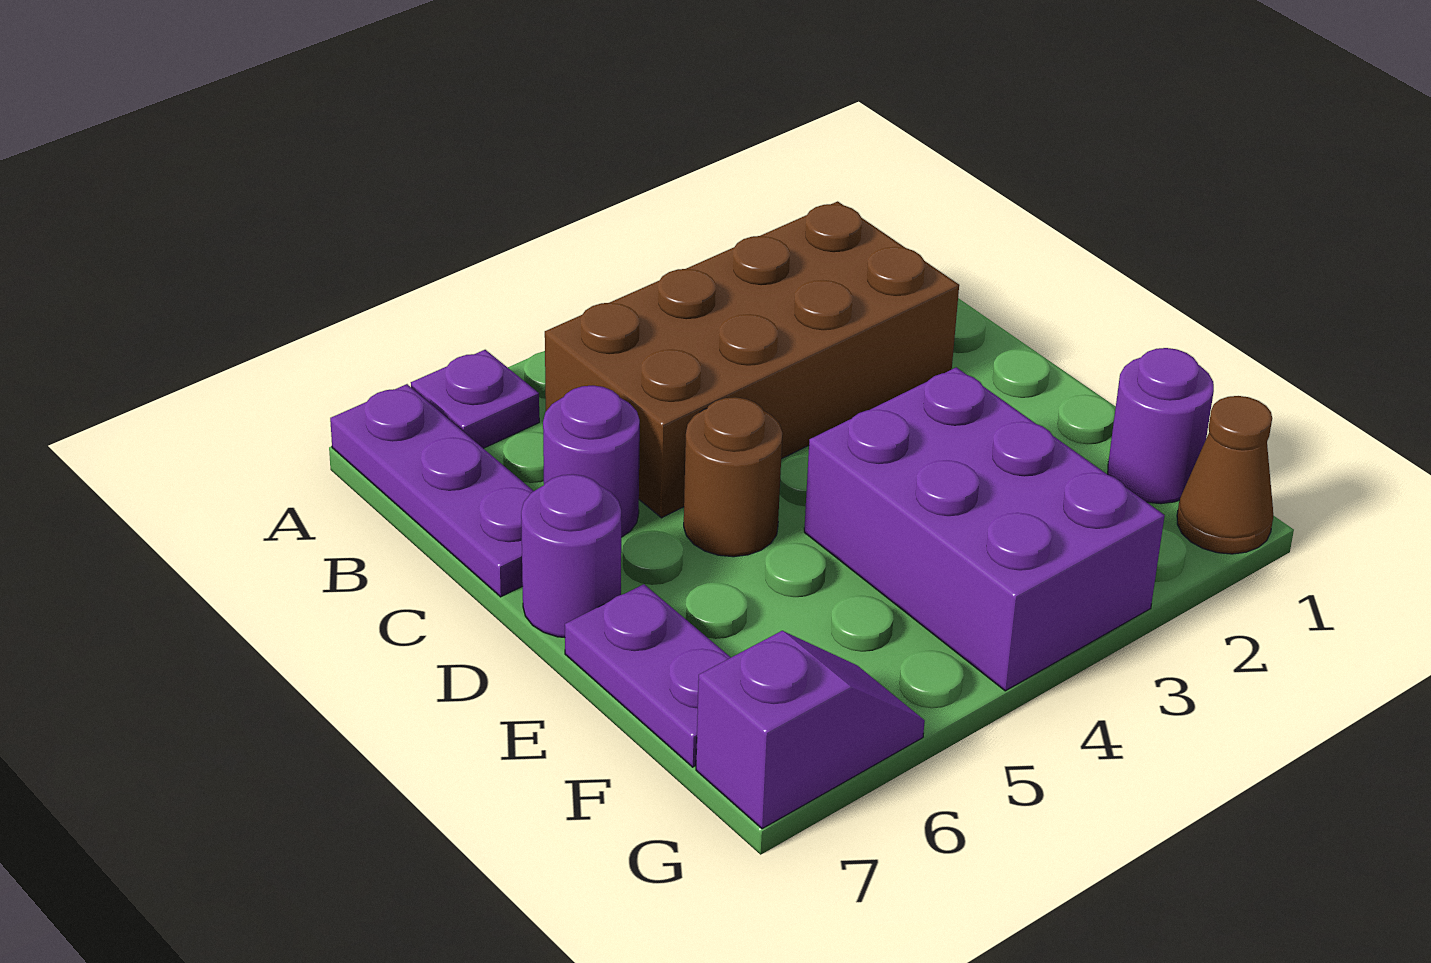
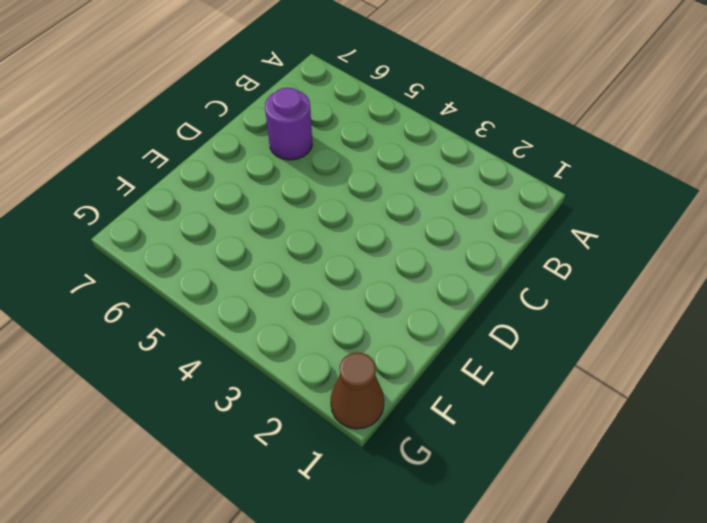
none -> purple plate A6 level 1
none -> purple plate A7:C7 level 1

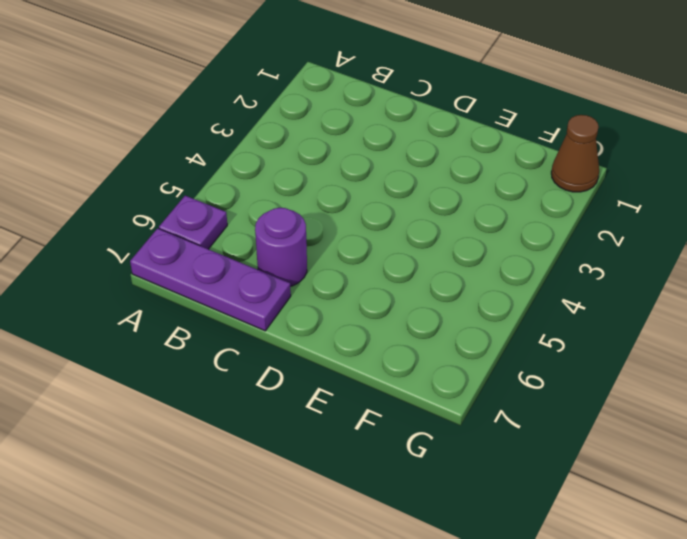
none -> brown brick B2:C5 level 1
none -> brown round brick D5 level 1

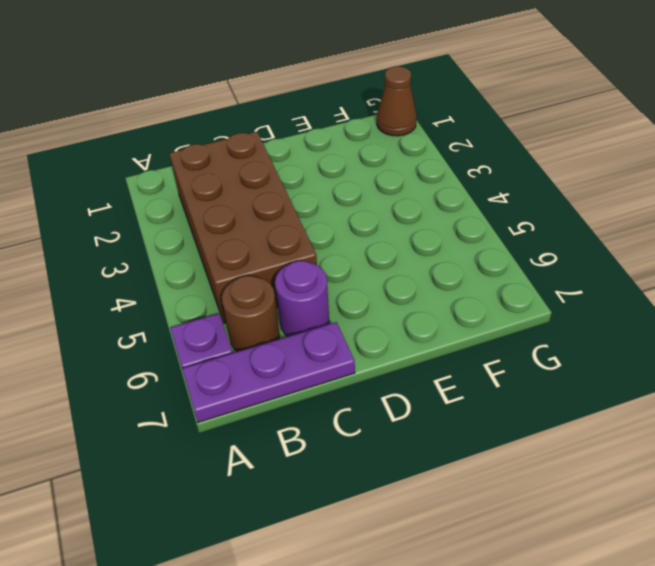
brown round brick B6 level 1 -> brown round brick D5 level 1
none -> purple round brick D7 level 1
none -> purple brick E3:G4 level 1

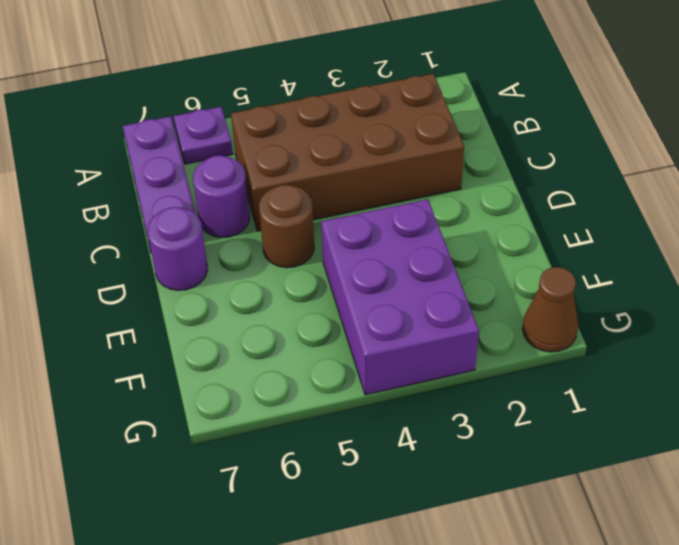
none -> purple plate E7:F7 level 1
none -> purple round brick F1 level 1

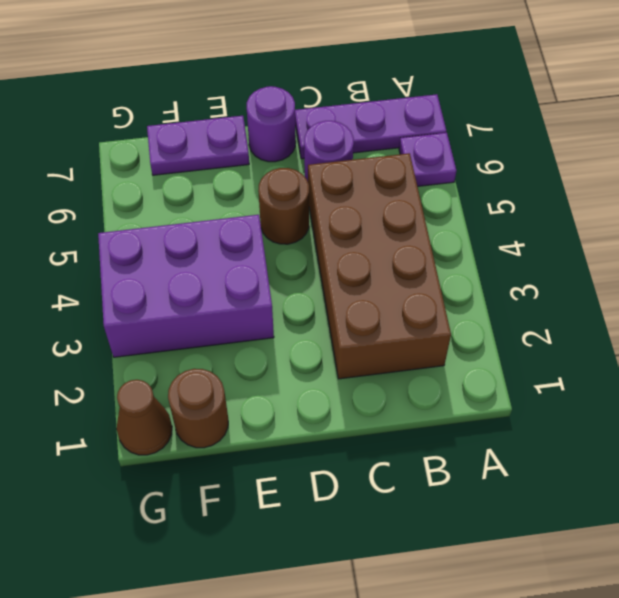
brown round brick F1 level 1 -> purple round brick F1 level 1
none -> purple slope G6:G7 level 1 top 7

